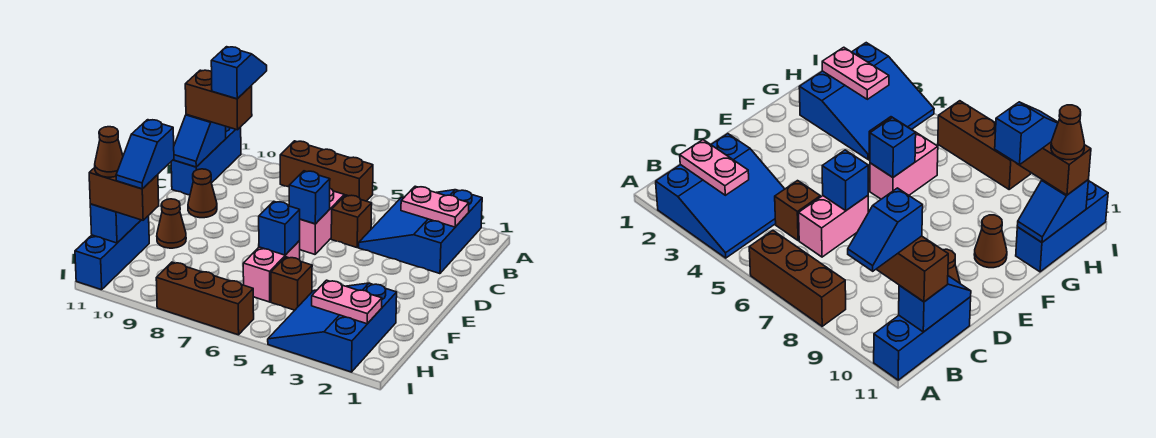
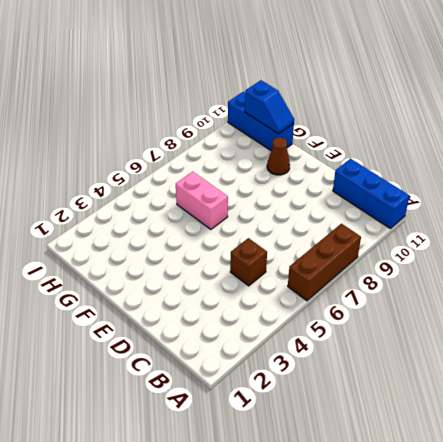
none -> blue slope A2:C4 level 1 top 2
none -> pink brick C6:D6 level 1
none -> brown cone D10 level 1

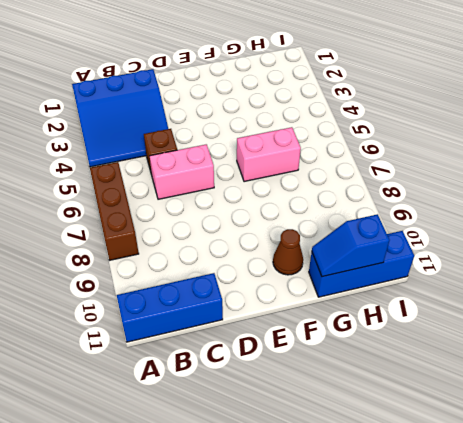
none -> brown cone D10 level 1
none -> blue slope G2:I4 level 1 top 2
none -> brown brick G5 level 1

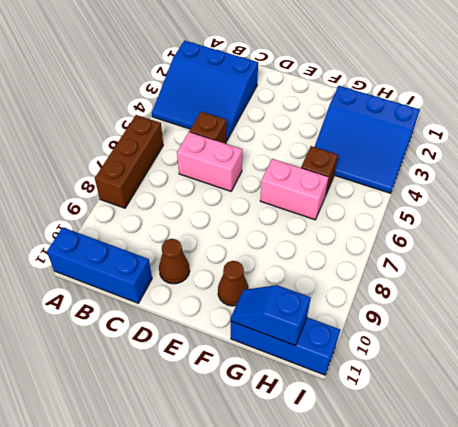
none -> brown brick I6:I8 level 1
none -> pink plate B2:B3 level 2
none -> blue slope B11:C11 level 2 top B

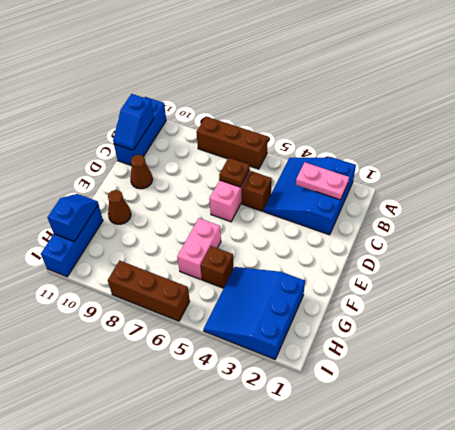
brown plate C6 level 2 -> none
none -> blue brick D6 level 2
none -> blue brick F6 level 2
none -> pink plate H2:H3 level 2

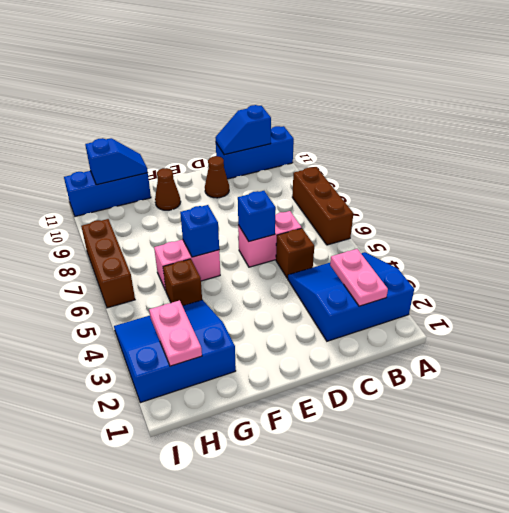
none -> brown brick B10:B11 level 3
none -> brown brick H10:H11 level 3
none -> blue slope A10:B10 level 4 top B

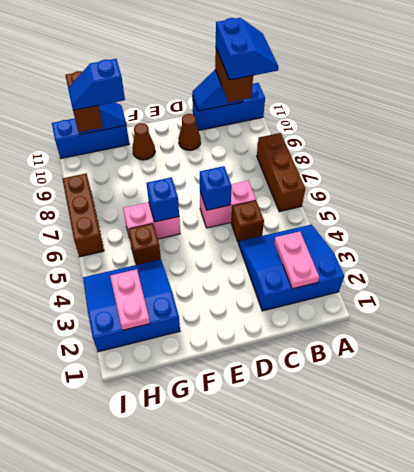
blue slope A10:B11 level 4 top B -> blue slope A10:B10 level 4 top B
none -> brown cone H11 level 4

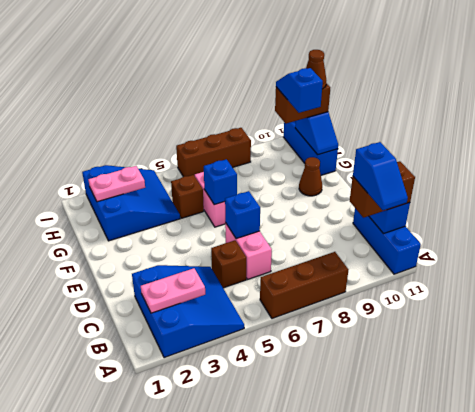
none -> brown cone D10 level 1

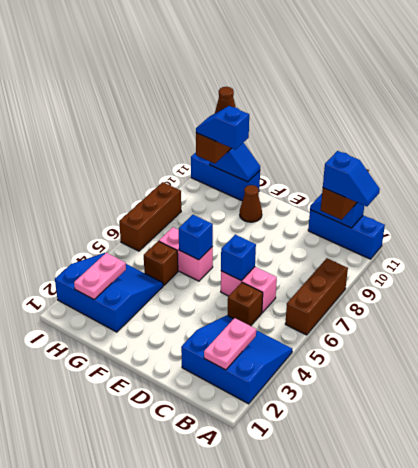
none -> brown cone D10 level 1

